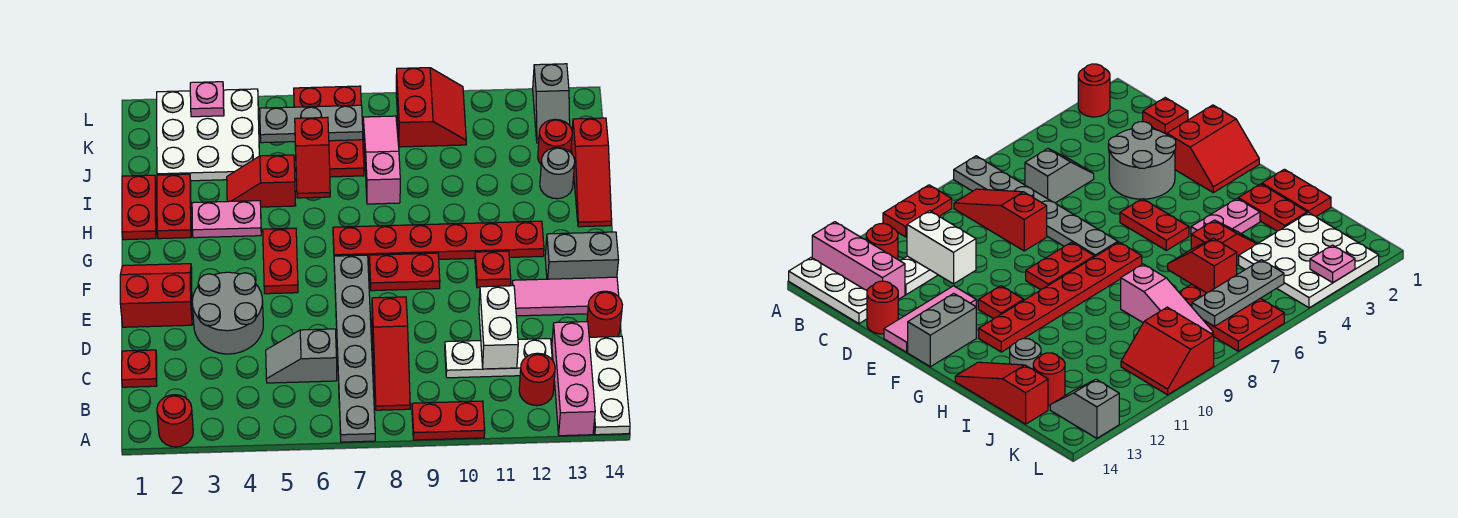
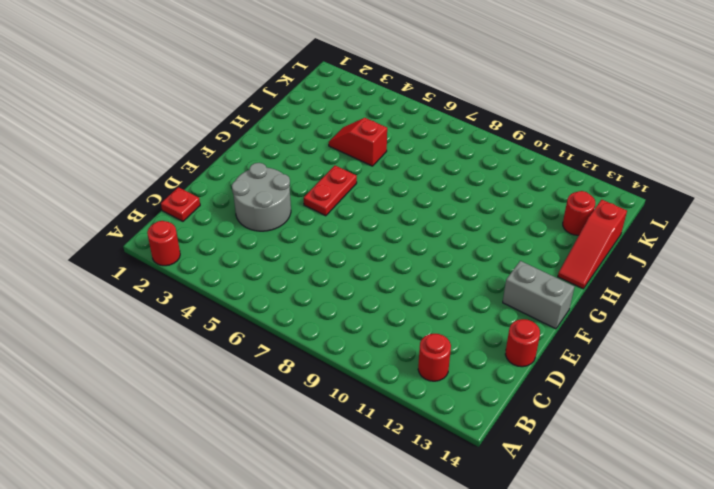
none -> grey plate A7:F7 level 1
none -> red plate A9:A10 level 1
none -> pink brick A13:C13 level 1
none -> white plate A14:C14 level 1

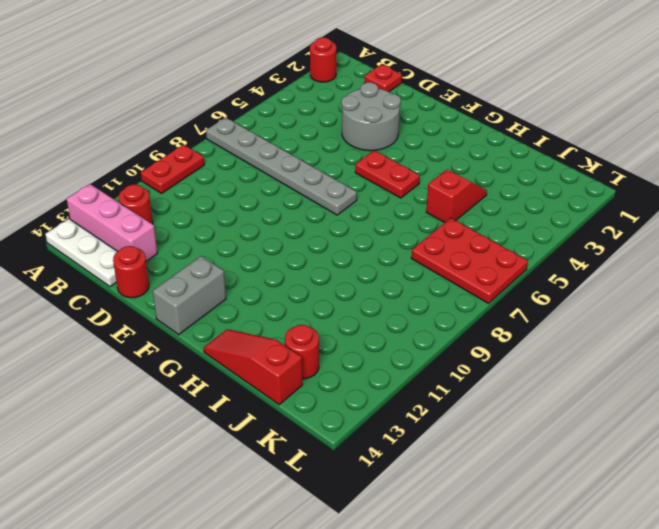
none -> red slope B8:D8 level 1 top D
none -> grey slope C5:C6 level 1 top 6
none -> white plate C10:C12 level 1
none -> red slope E1:F2 level 1 top E

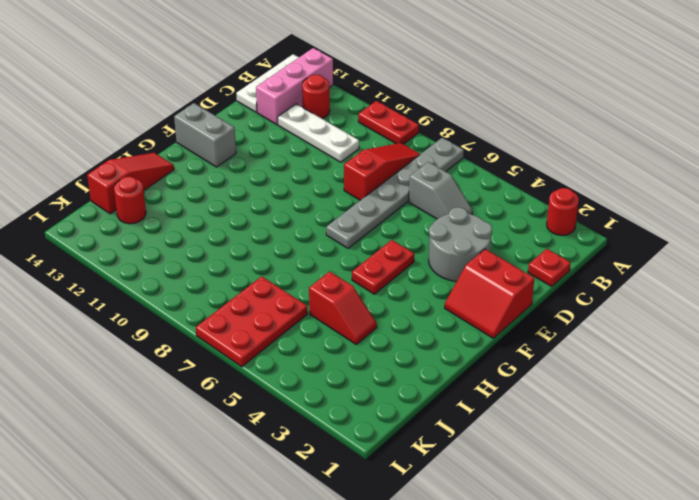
none -> red round brick D14 level 1
none -> pink tile E12:E14 level 1
none -> red plate F8:F9 level 1
none -> red plate F11 level 1

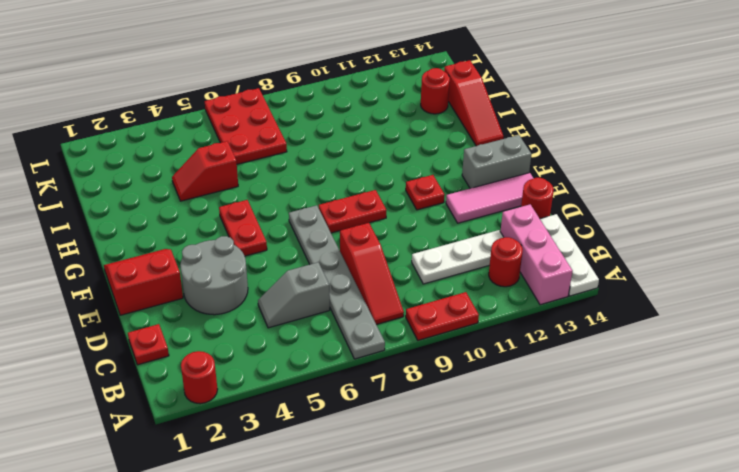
none -> red plate G7:G12 level 1
none -> red plate H1:I1 level 1
none -> red plate H2:I2 level 1
none -> pink plate H3:H4 level 1

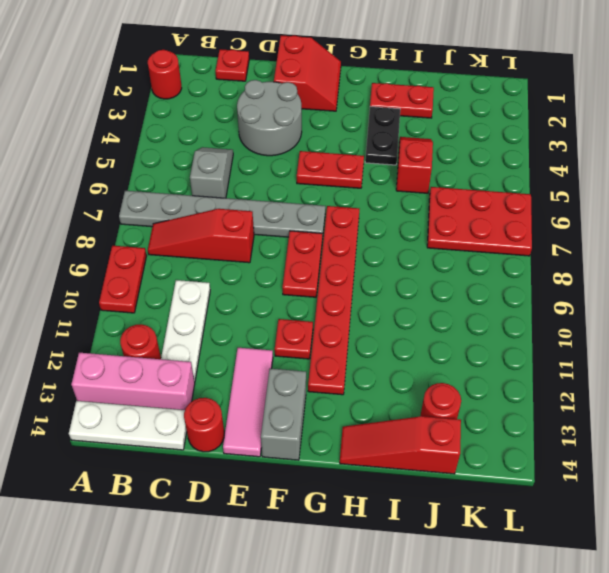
black plate H3:H4 level 1 -> pink plate H3:H4 level 1
none -> red plate H1:I1 level 1
none -> pink slope I8:K8 level 1 top I
none -> grey round brick I13 level 1
none -> white plate J2:L4 level 1

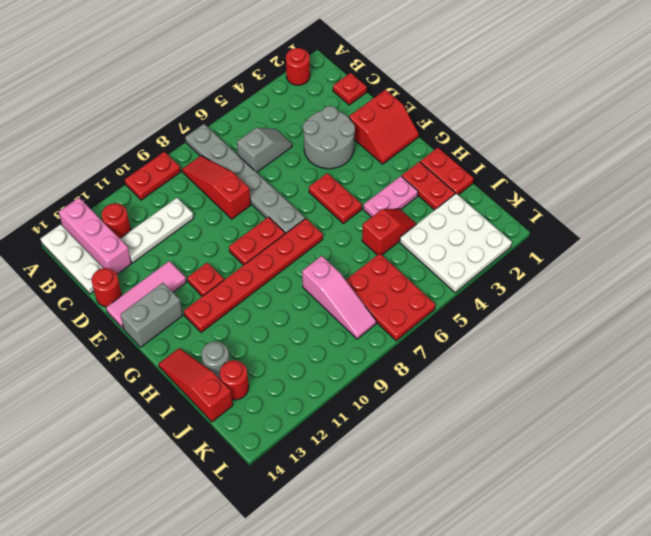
none -> red slope K9:L10 level 1 top 9
none -> grey slope K13:L13 level 1 top L
none -> white brick C11:D11 level 2
none -> red slope I6:J6 level 2 top J

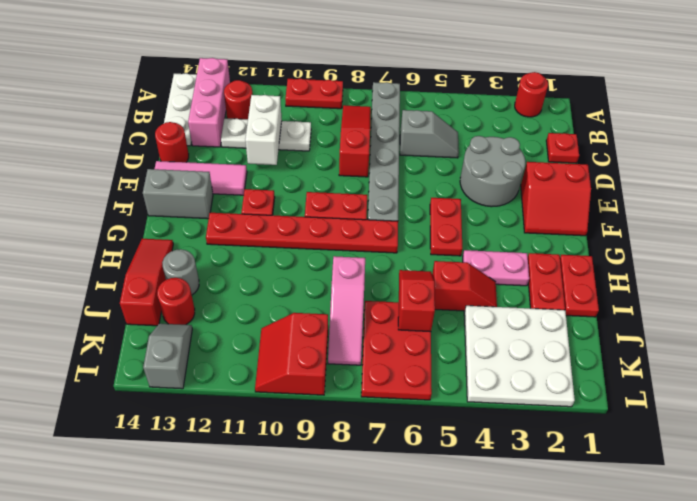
none -> grey plate K5:K7 level 2
none -> pink plate L3 level 2

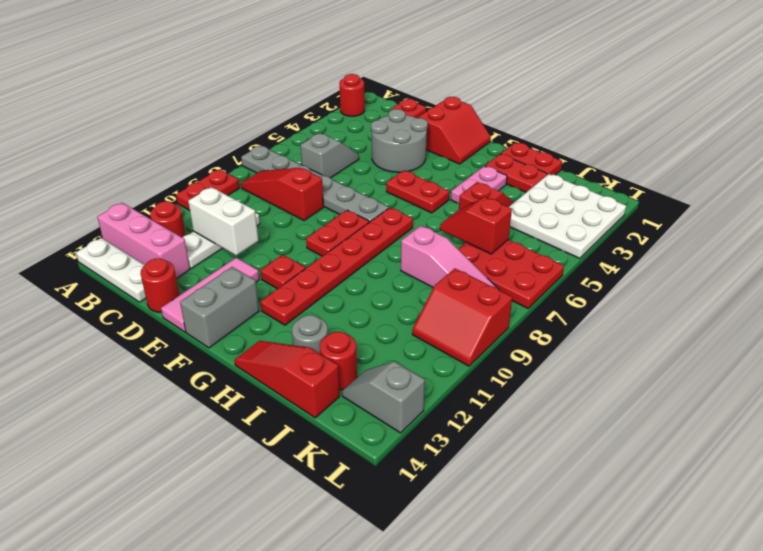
none -> grey plate K5:K7 level 2
none -> pink plate L3 level 2

